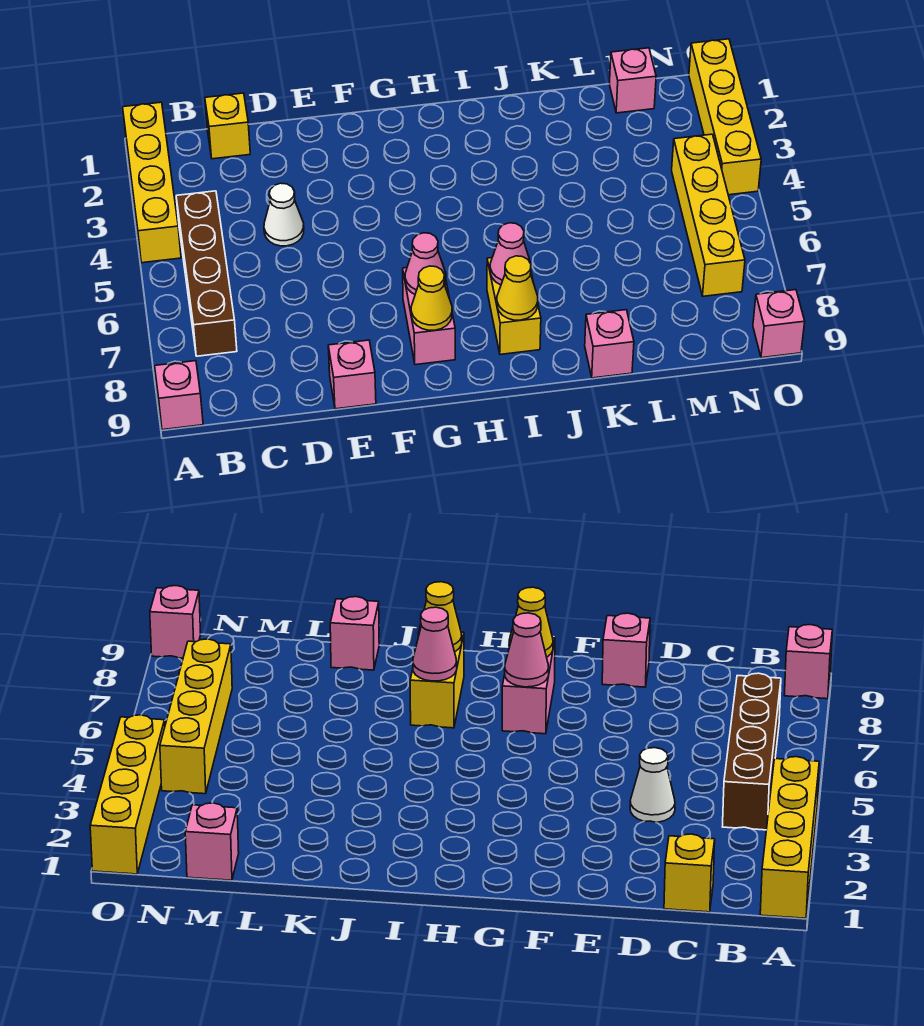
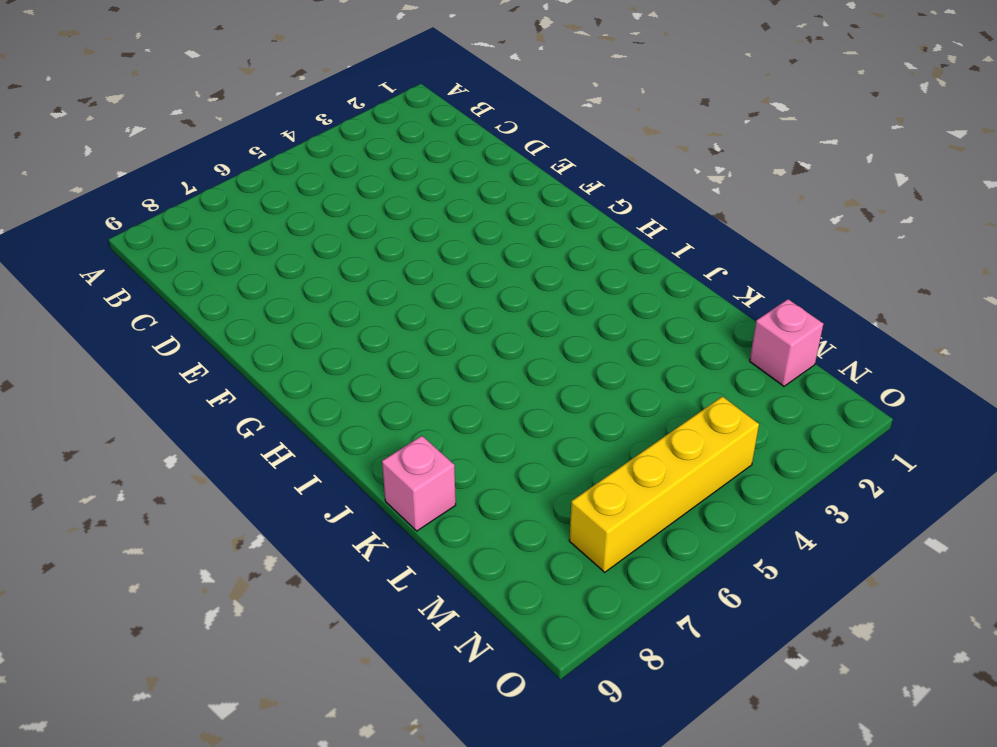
none -> yellow brick A1:A4 level 1
none -> pink brick A9 level 1
none -> brown brick B4:B7 level 1

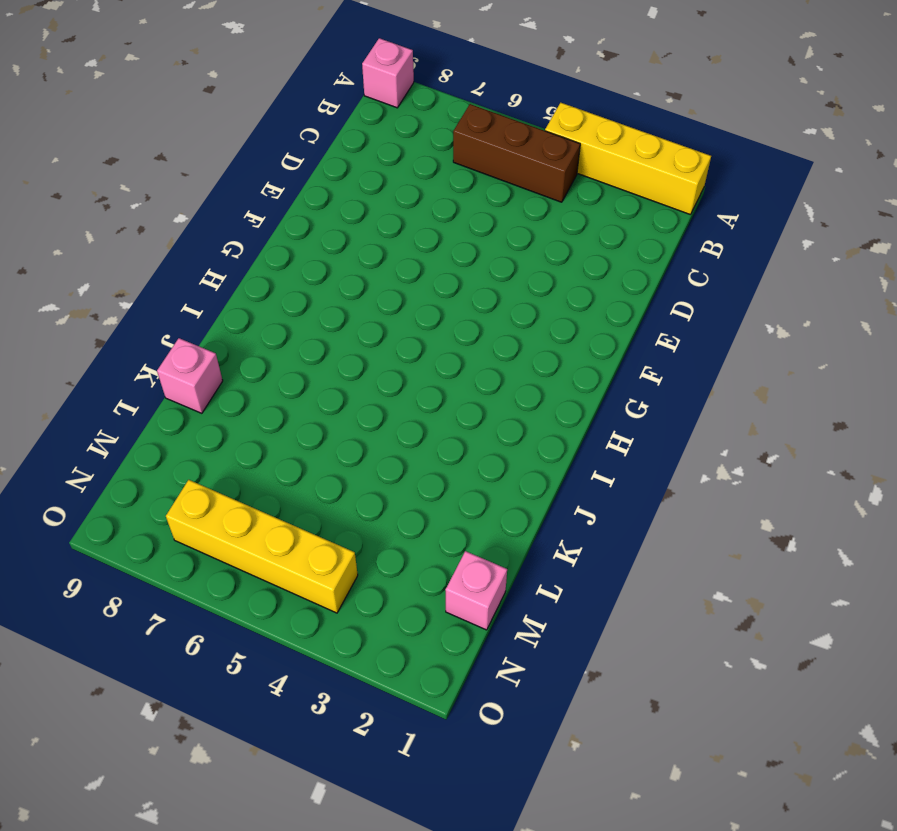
brown brick B4:B6 level 1 -> brown brick B4:B7 level 1
none -> yellow brick C1 level 1
none -> white cone D4 level 1
none -> pink brick E9 level 1

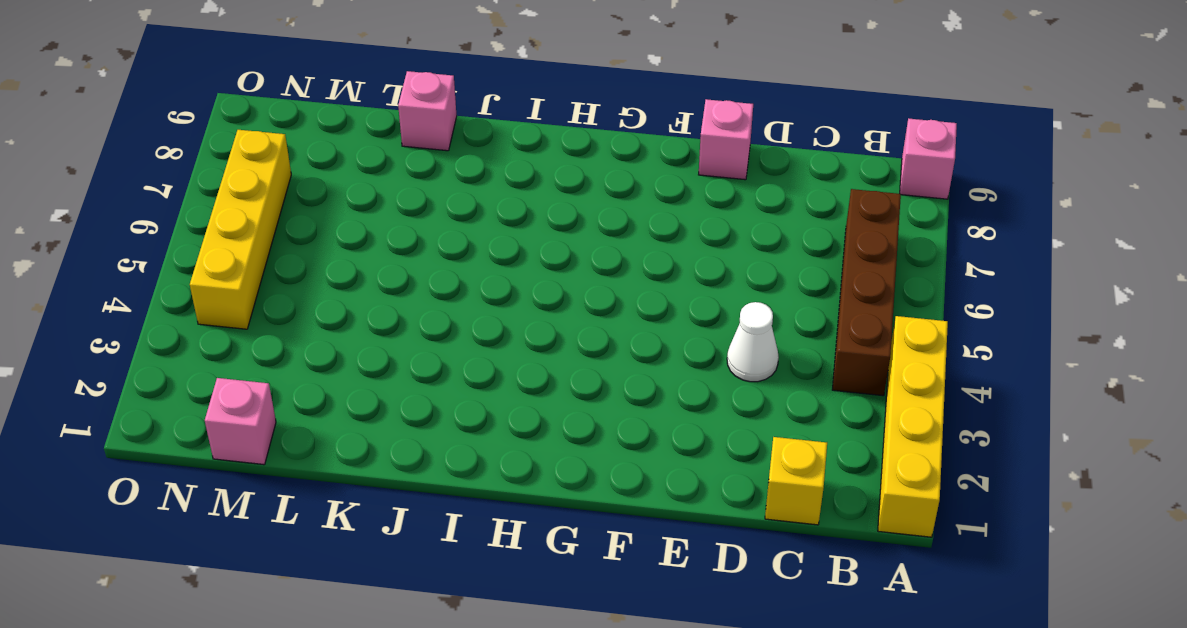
none -> pink brick G7:G8 level 1
none -> yellow brick I7:I8 level 1
none -> yellow brick O1:O4 level 1

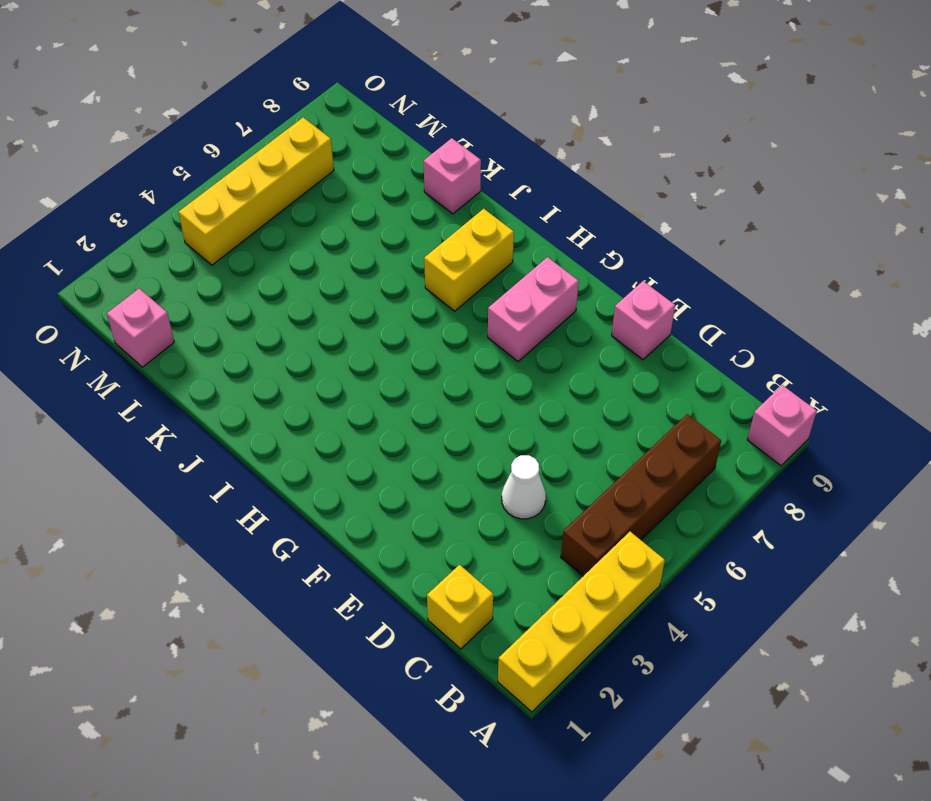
none -> yellow brick O1:O4 level 1
none -> pink brick O9 level 1
none -> pink cone G7 level 2

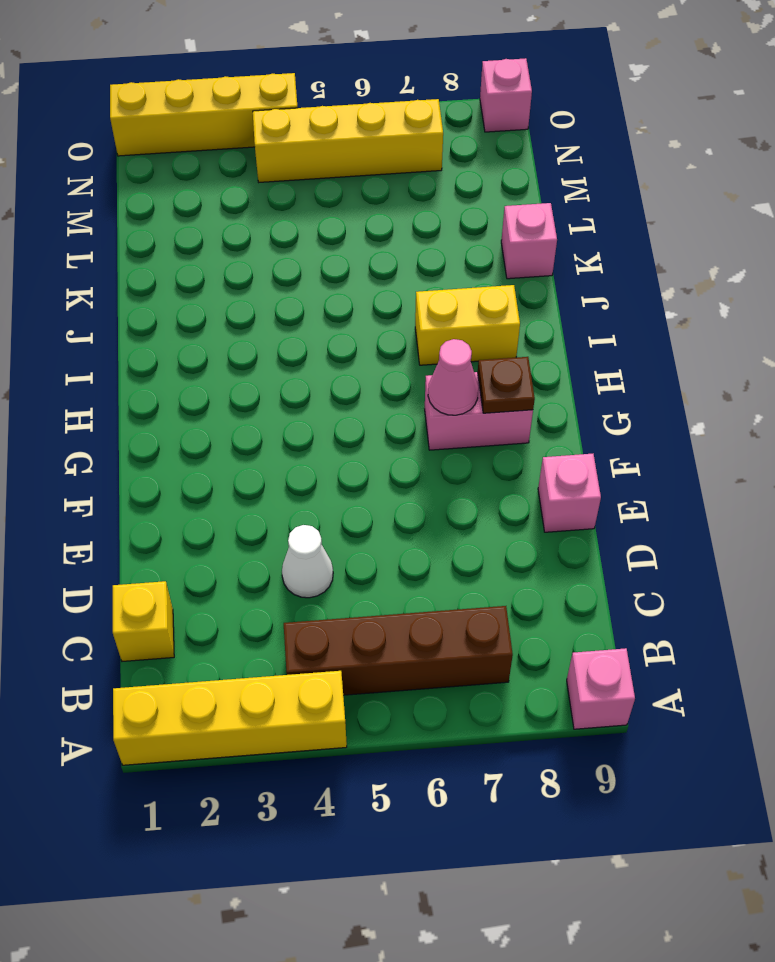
brown plate G8 level 2 -> yellow cone G8 level 2
none -> pink brick M1 level 1
none -> pink cone I7 level 2
none -> yellow cone I8 level 2

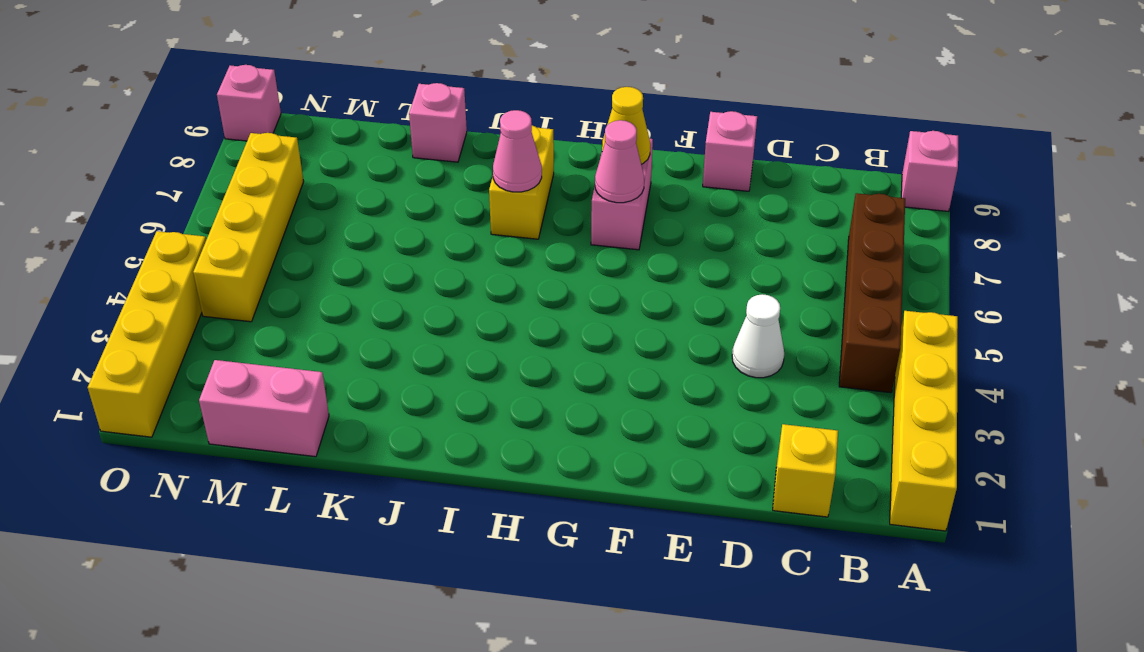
pink brick L1:M1 level 1 -> pink brick M1 level 1
none -> yellow cone I8 level 2

